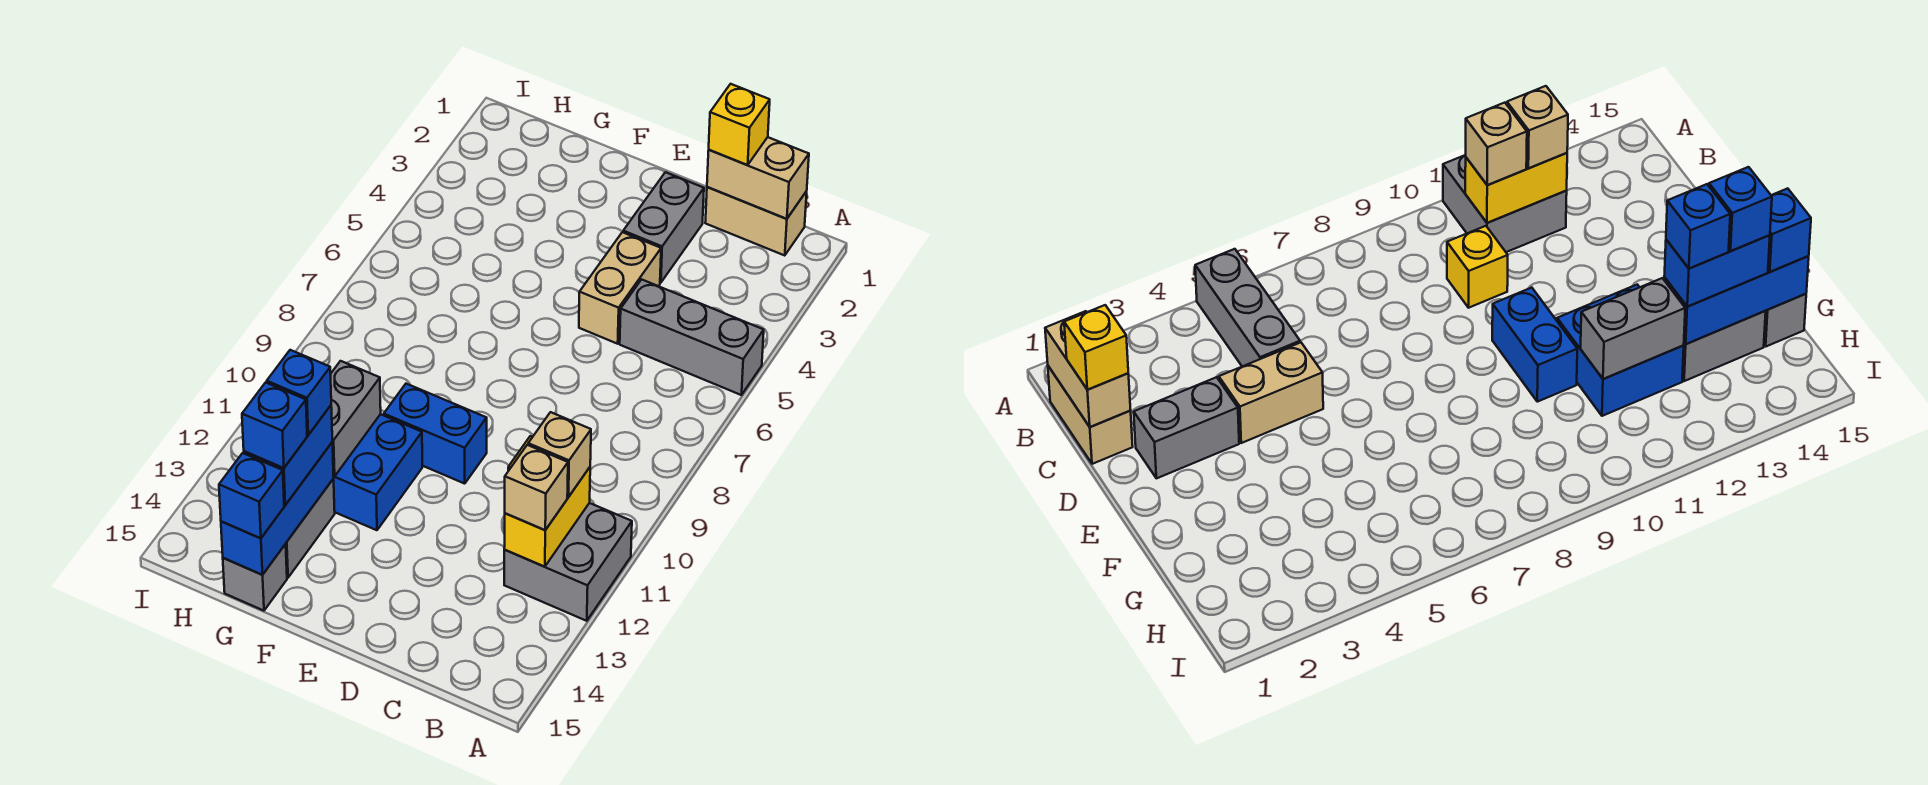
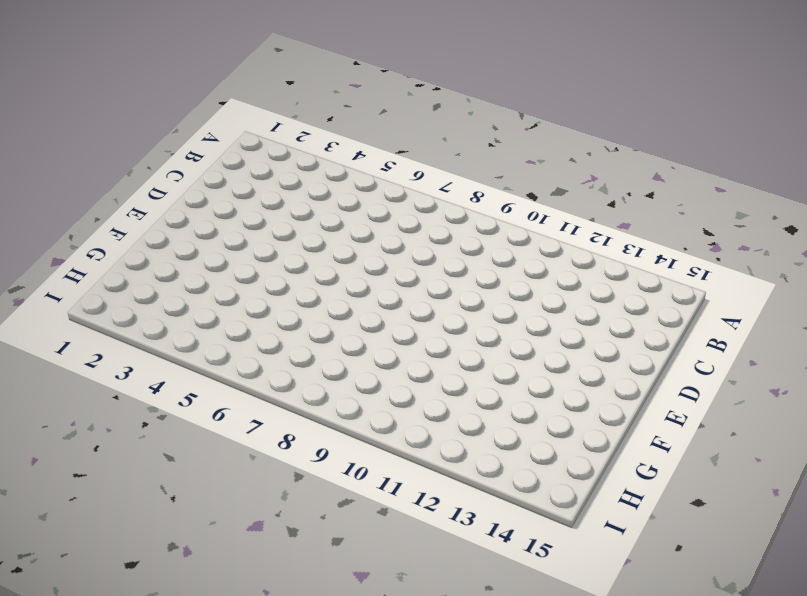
none -> grey brick A5:C5 level 1
none -> grey brick A11:B12 level 1
none -> tan brick B1:C1 level 1

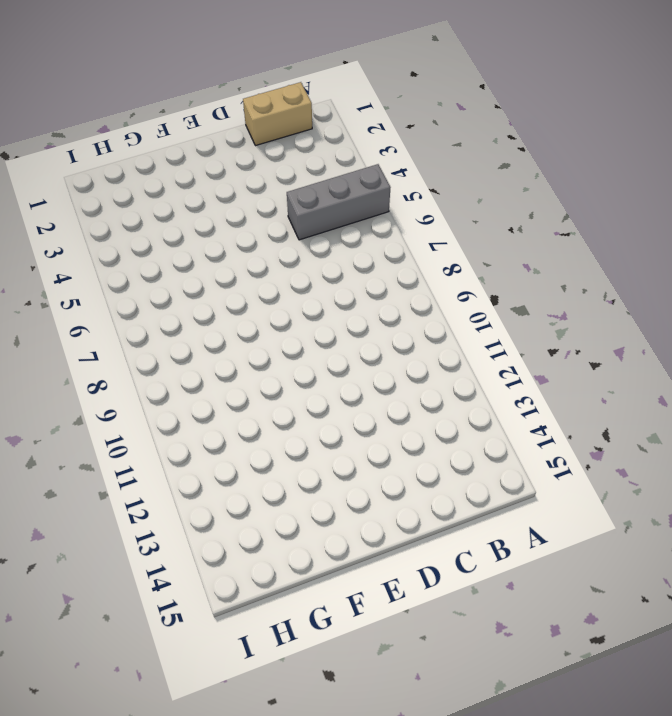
none -> grey brick A11:B12 level 1
none -> yellow brick C10 level 1
none -> grey brick D2:D3 level 1

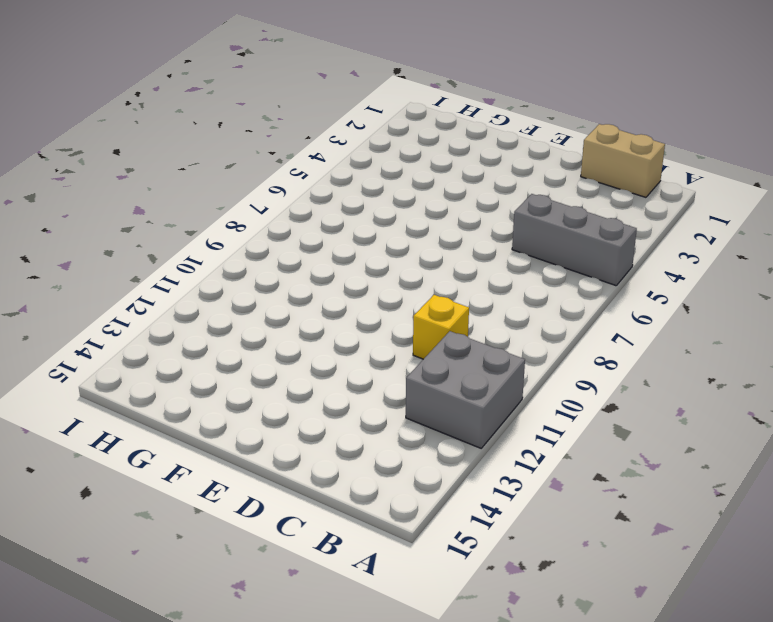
none -> grey brick D2:D3 level 1
none -> tan brick D4:D5 level 1
none -> blue brick E10:F10 level 1

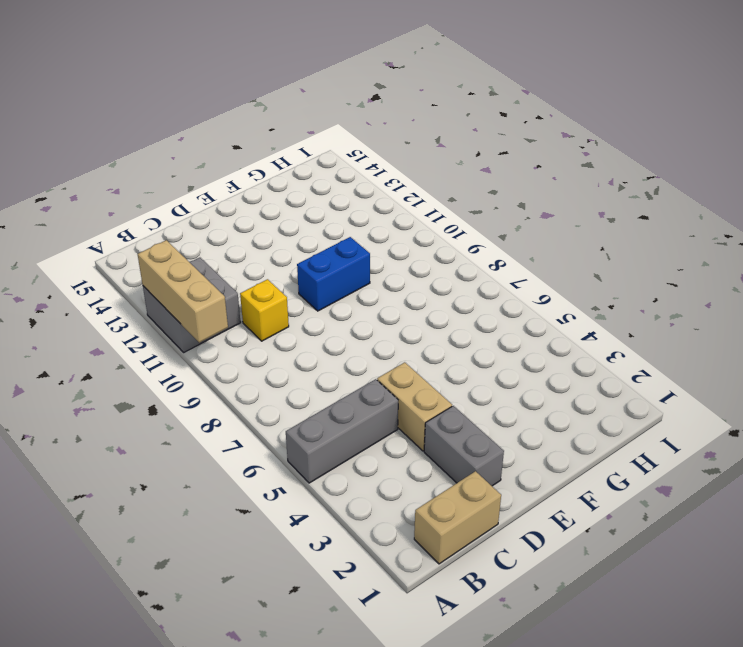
tan brick A10:A12 level 2 -> none
none -> blue brick F11:G12 level 1
none -> grey brick G13:G14 level 1
none -> grey brick G15 level 1

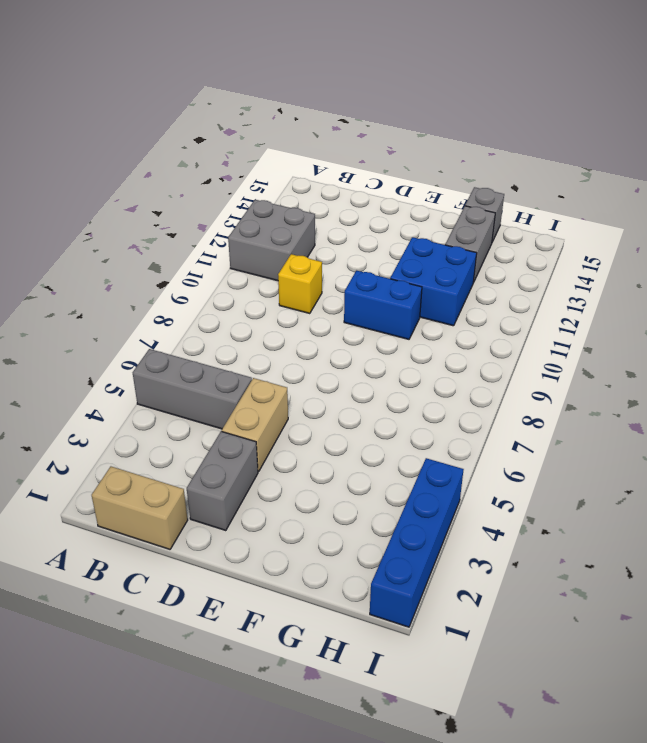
blue brick I1:I4 level 1 -> none
none -> tan brick B1:C1 level 2
none -> yellow brick B11:B12 level 2
none -> grey brick G11:G12 level 2

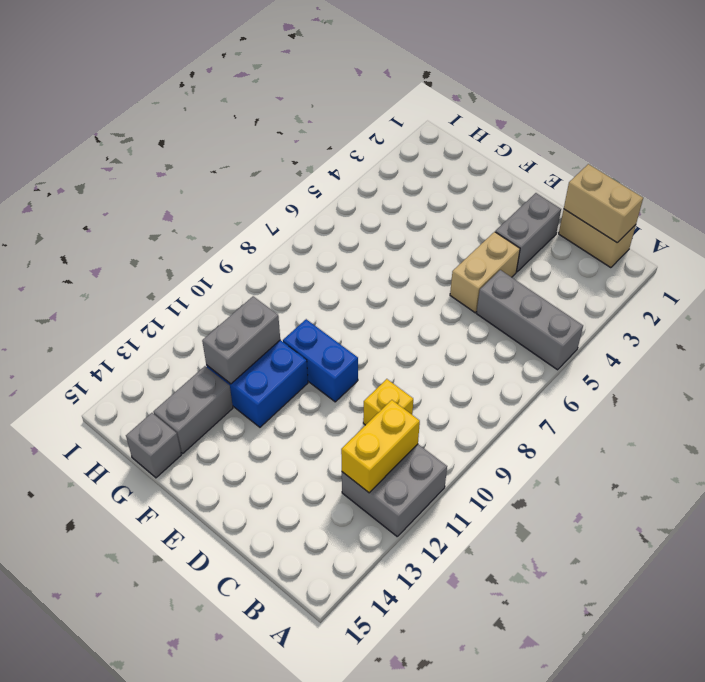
none -> blue brick G13:G15 level 2
none -> tan brick B11 level 3
none -> tan brick B12 level 3

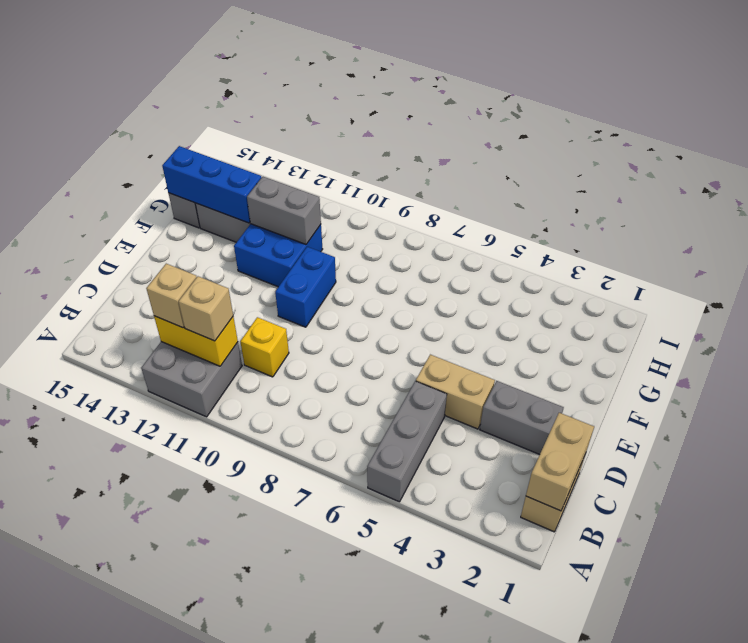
none -> yellow brick C1 level 3
none -> blue brick G13:G14 level 3
none -> blue brick G15 level 3

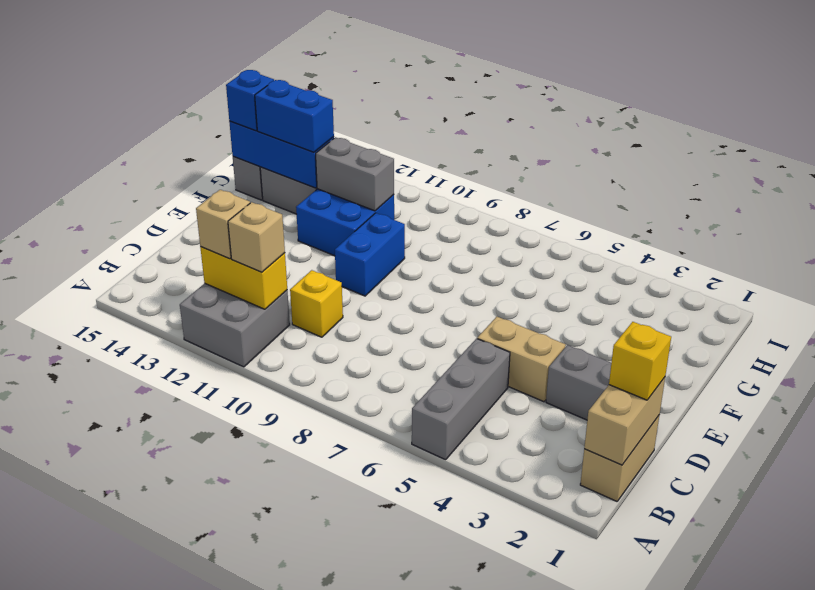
none -> blue brick G13 level 4
none -> blue brick G14 level 4

